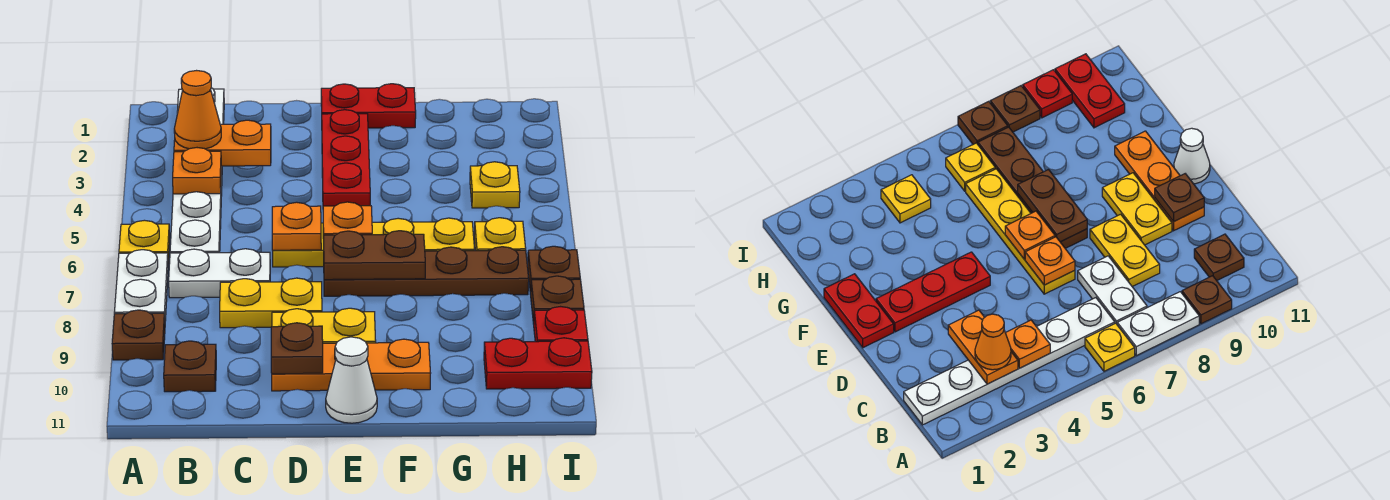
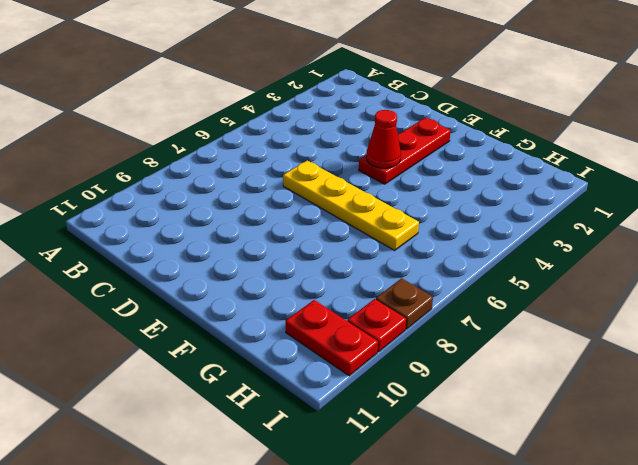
red cone E4 level 2 -> none
none -> yellow plate A6 level 1
none -> white plate A7:A8 level 1
none -> brown plate A9 level 1

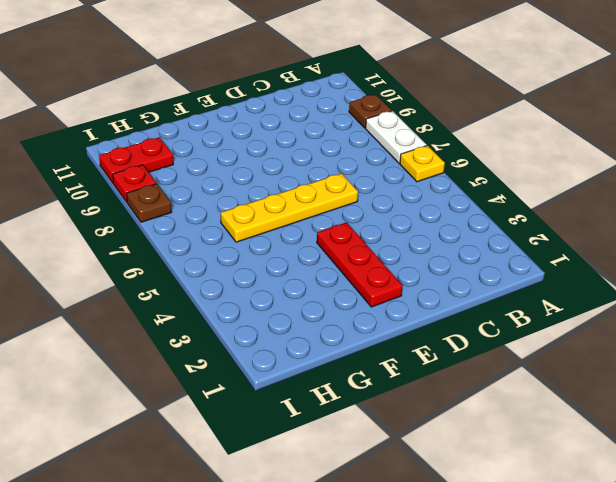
none -> white plate B1:B6 level 1
none -> white plate B7:C7 level 1
none -> brown plate B10 level 1

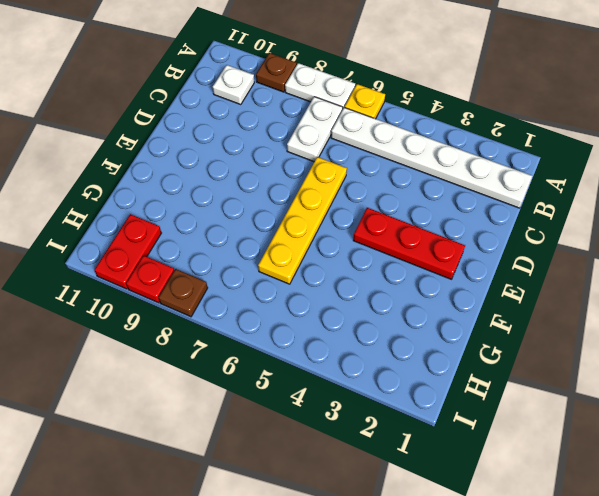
white plate B10 level 1 -> brown plate B10 level 1
none -> yellow plate C8:D8 level 1
none -> yellow plate D9:E9 level 1
none -> orange plate D10:F10 level 1

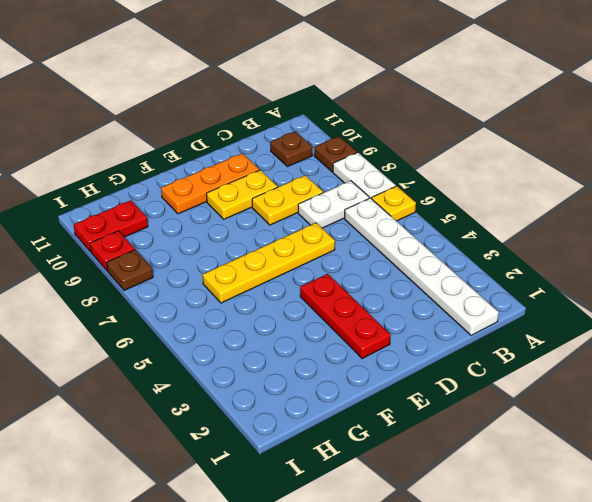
none -> red plate E1:F1 level 1
none -> brown plate E7:H7 level 1
none -> white cone E11 level 1

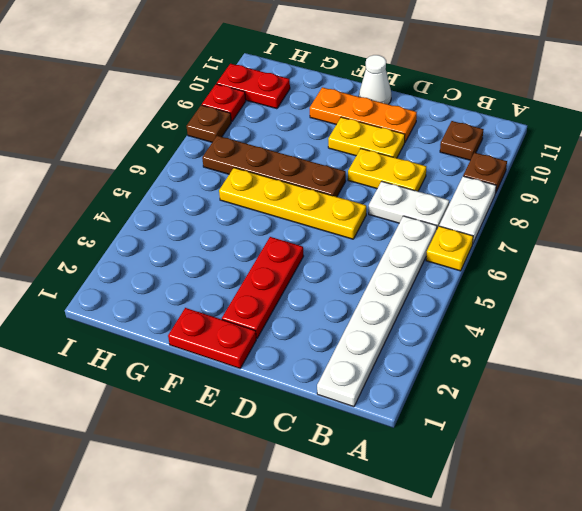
none -> yellow plate H4 level 1
none -> yellow plate H6 level 1
none -> brown plate I7 level 1

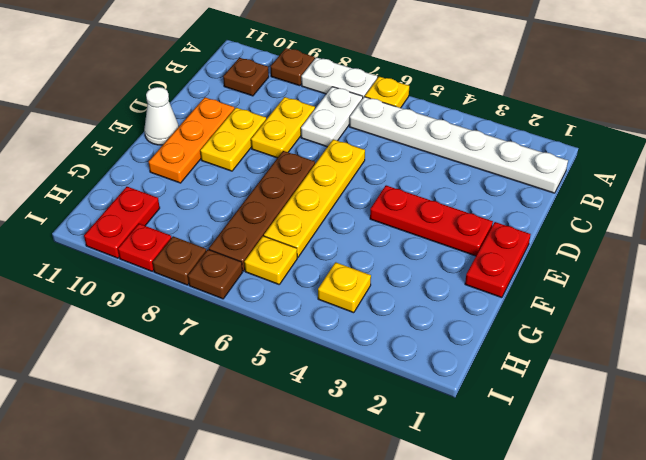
none -> orange plate B3:C3 level 2
none -> orange plate B4 level 2
none -> orange plate D6 level 2

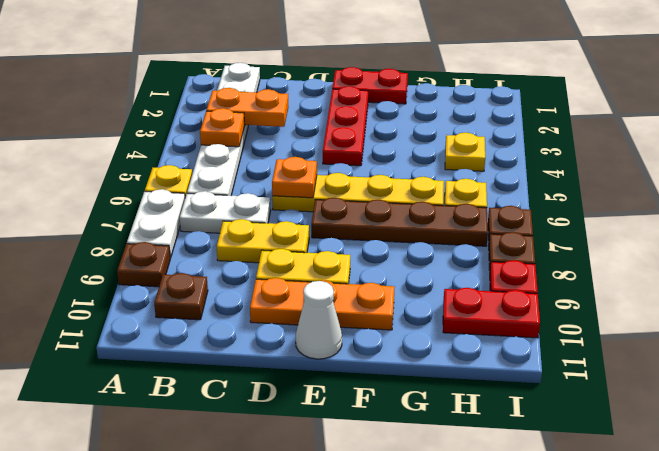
none -> brown plate D10 level 2
none -> orange plate E6 level 2
none -> brown plate E7:F7 level 2

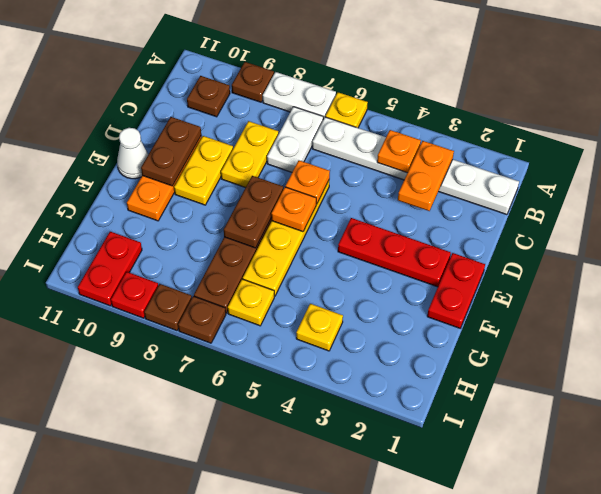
brown plate D10:E10 level 2 -> brown plate D10 level 2
none -> orange cone B3 level 3

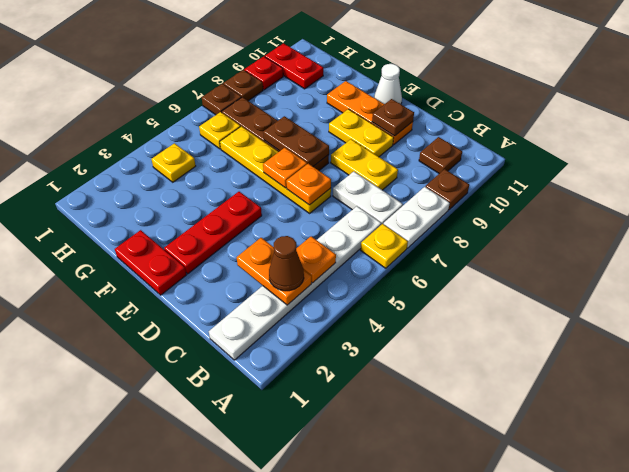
brown cone B3 level 3 -> orange cone B3 level 3

